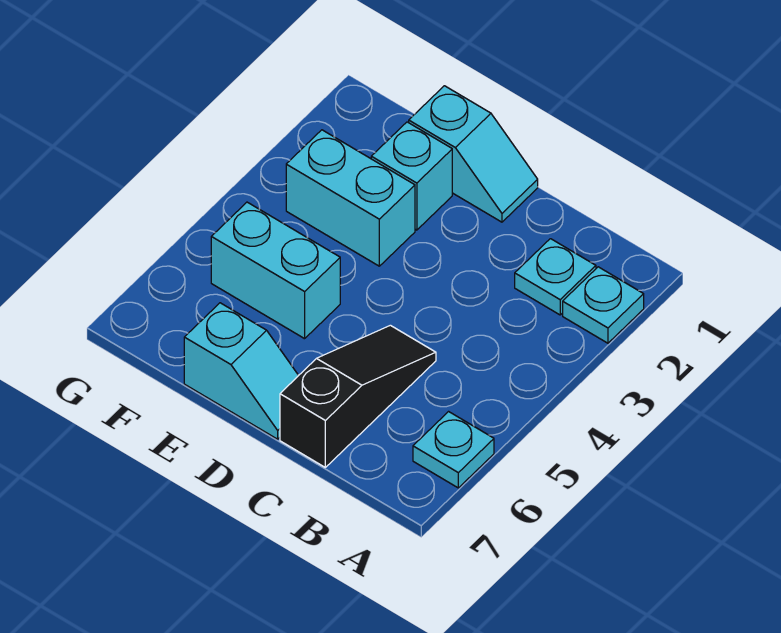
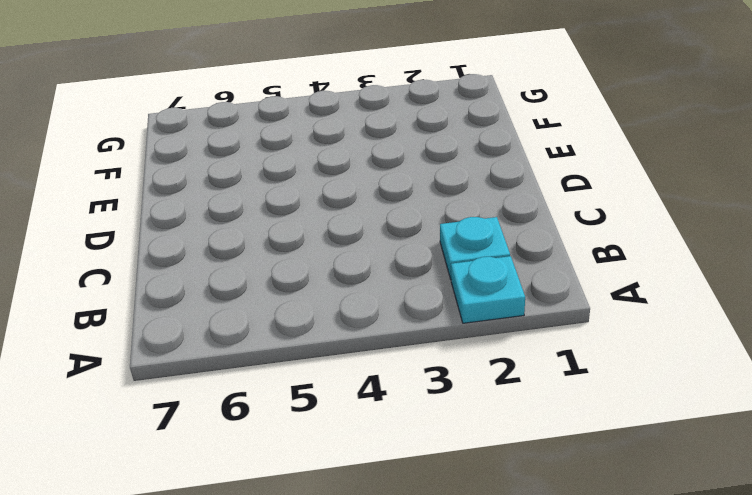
none -> cyan plate A6 level 1
none -> black slope C5:C7 level 1 top 7

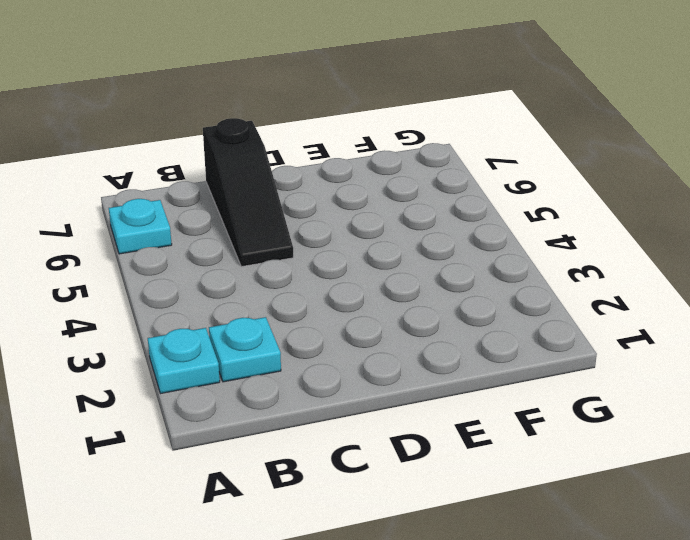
none -> cyan slope D1:E1 level 1 top E
none -> cyan slope D7:E7 level 1 top E

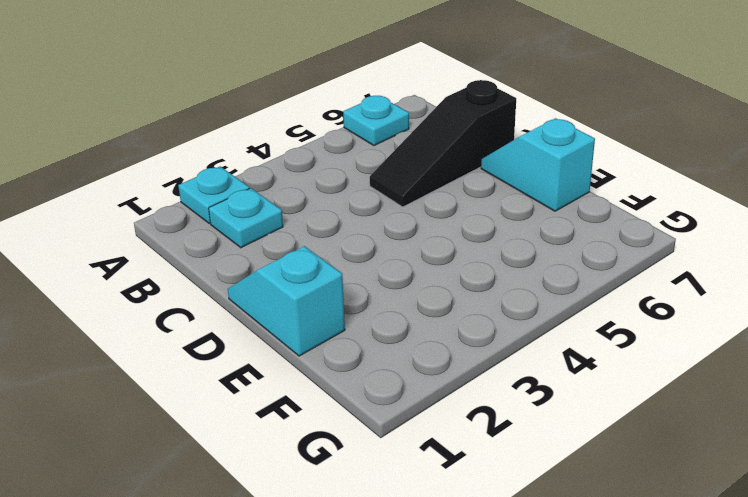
none -> cyan brick E2 level 1
none -> cyan brick E3:F3 level 1

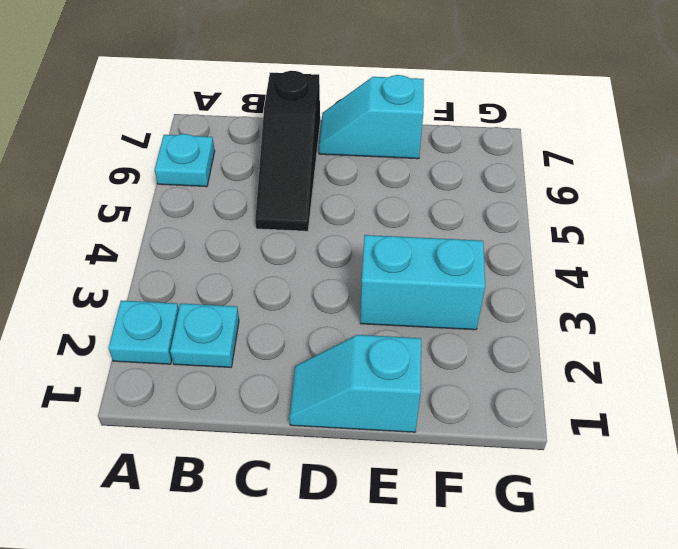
none -> cyan brick E2 level 1
none -> cyan brick E5:F5 level 1

